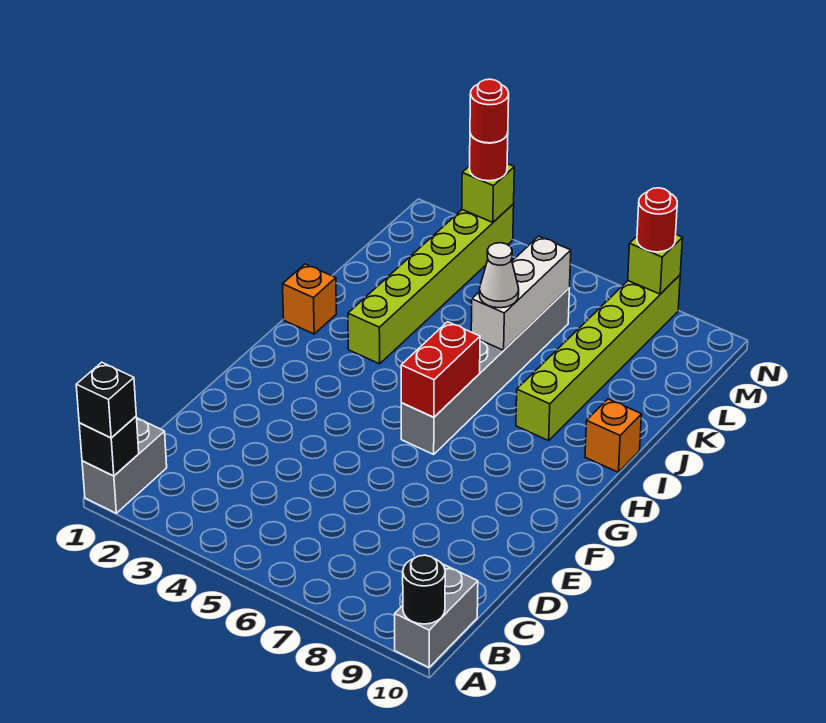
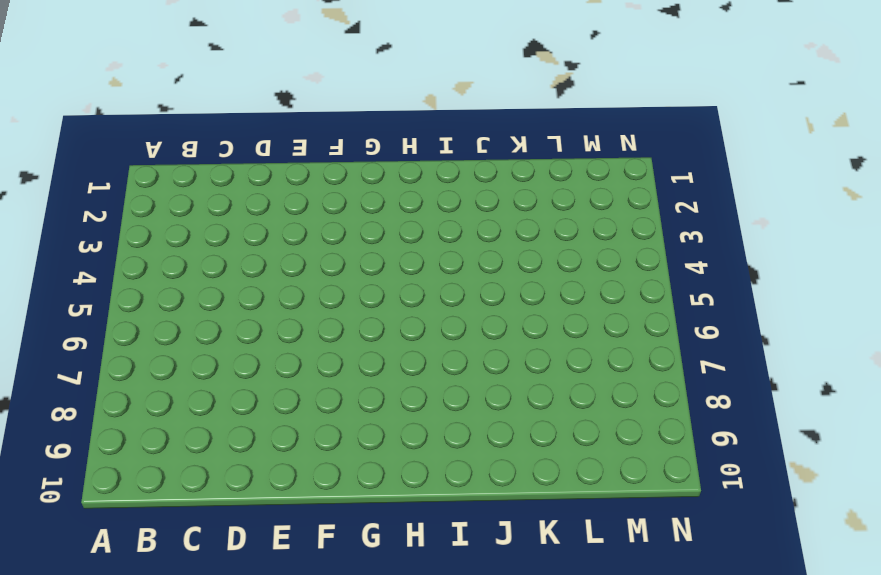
none -> grey brick A1:B1 level 1
none -> grey brick A10:B10 level 1
none -> grey brick G6:L6 level 1

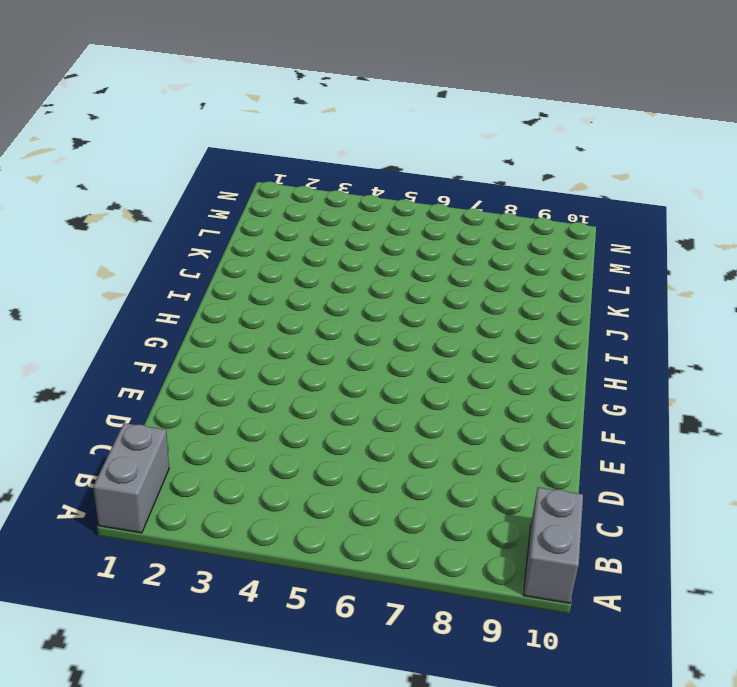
none -> grey brick G6:L6 level 1
none -> orange brick I1 level 1
none -> lime brick I3:N3 level 1

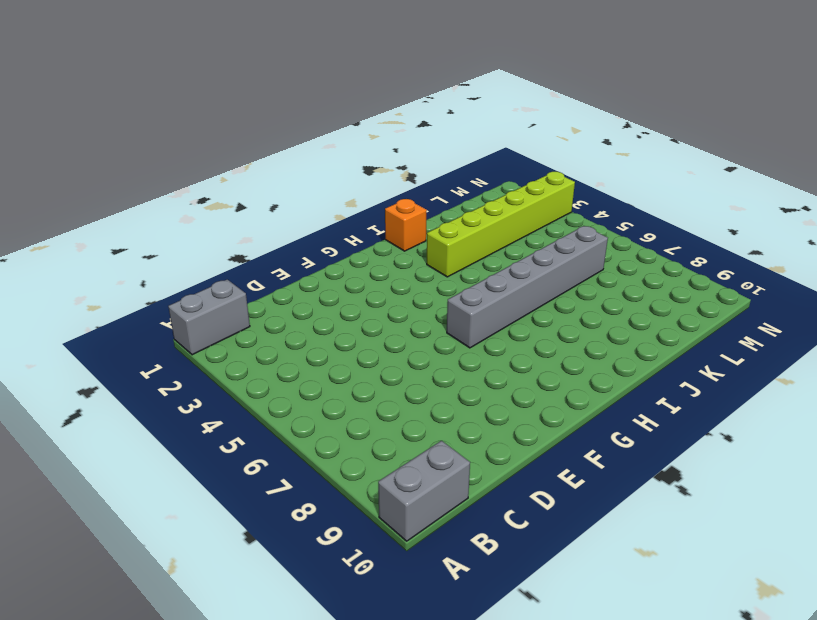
none -> lime brick I8:N8 level 1
none -> orange brick I10 level 1
none -> black brick A1 level 2

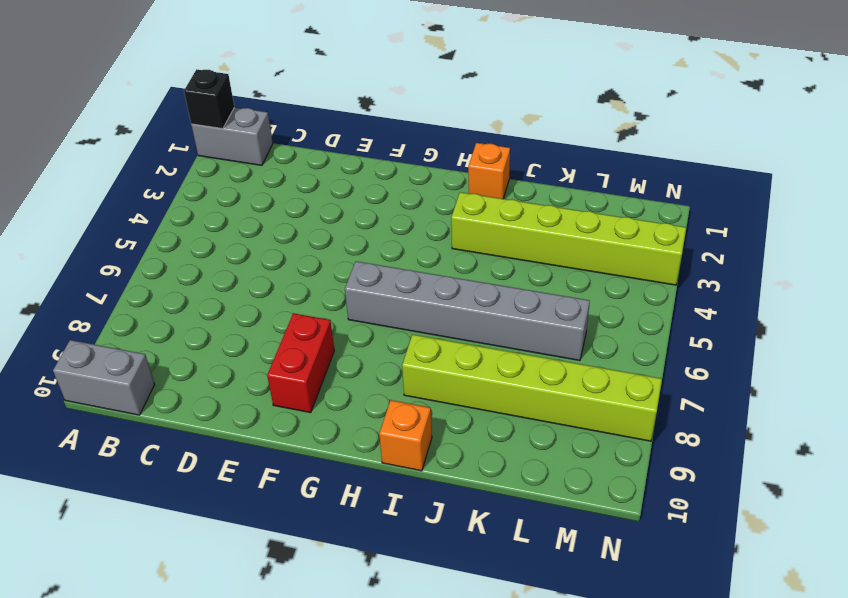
red brick F8:F9 level 1 -> red brick G6:H6 level 2
none -> black round brick A10 level 2
none -> white brick J6:L6 level 2
none -> lime brick N3 level 2

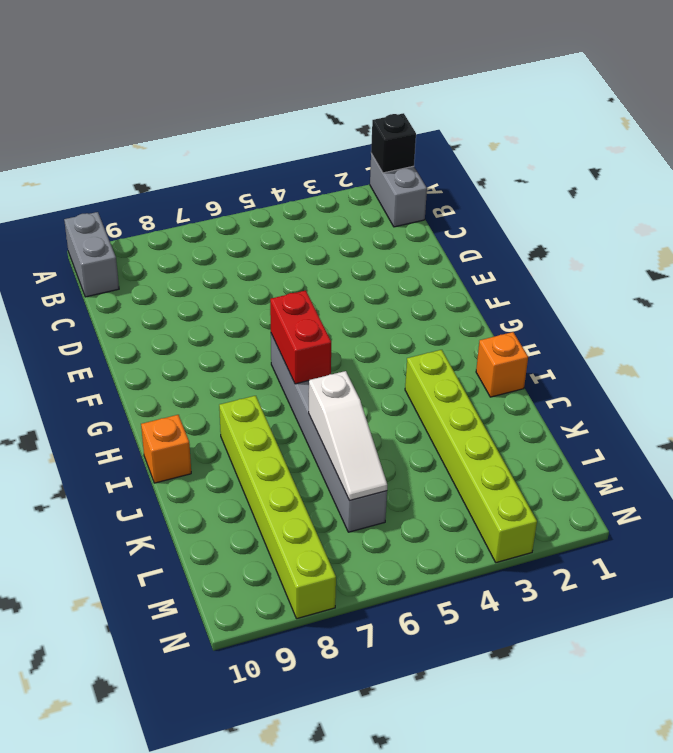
white slope J6:L6 level 2 top J -> white brick J6:L6 level 2
none -> black round brick A10 level 2
none -> lime brick N3 level 2
none -> lime brick N8 level 2

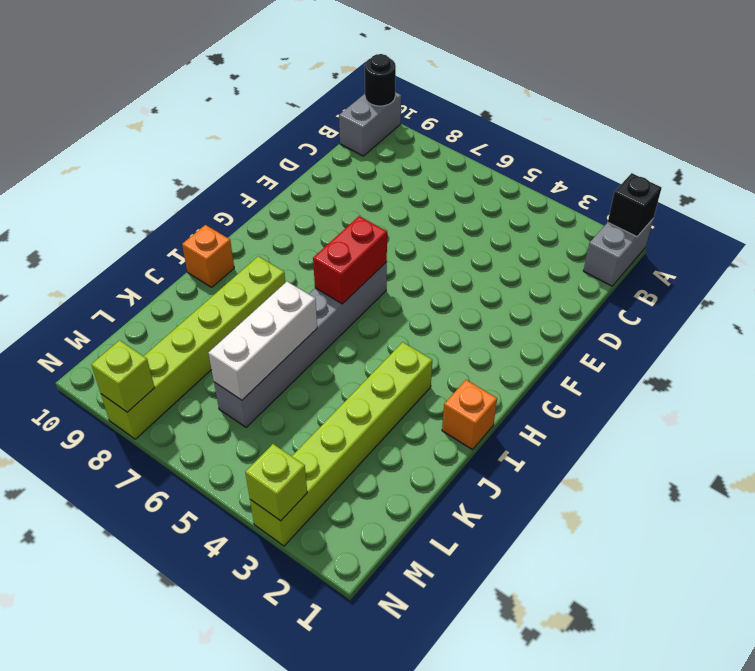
none -> black brick A1 level 3
none -> white cone J6 level 3
none -> red round brick N3 level 3

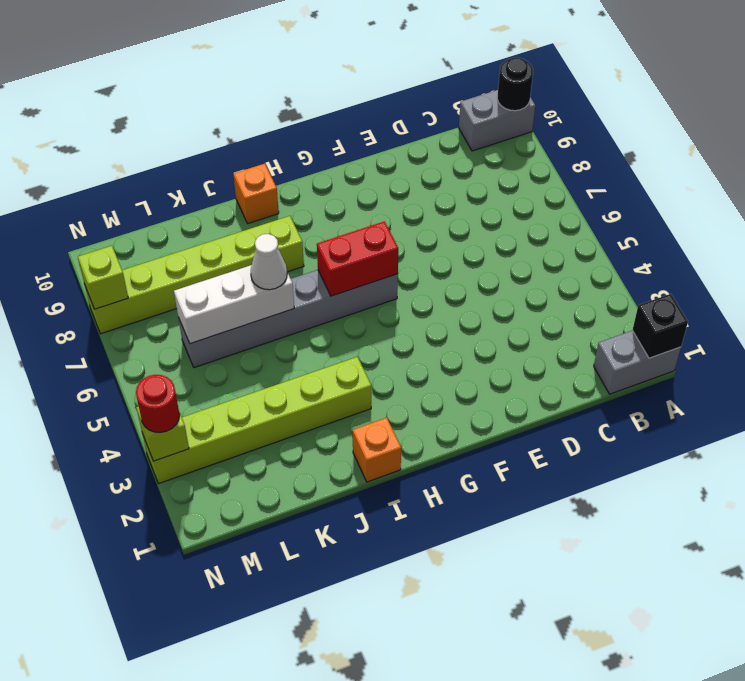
none -> black brick A1 level 3
none -> red round brick N8 level 3
none -> red round brick N3 level 4

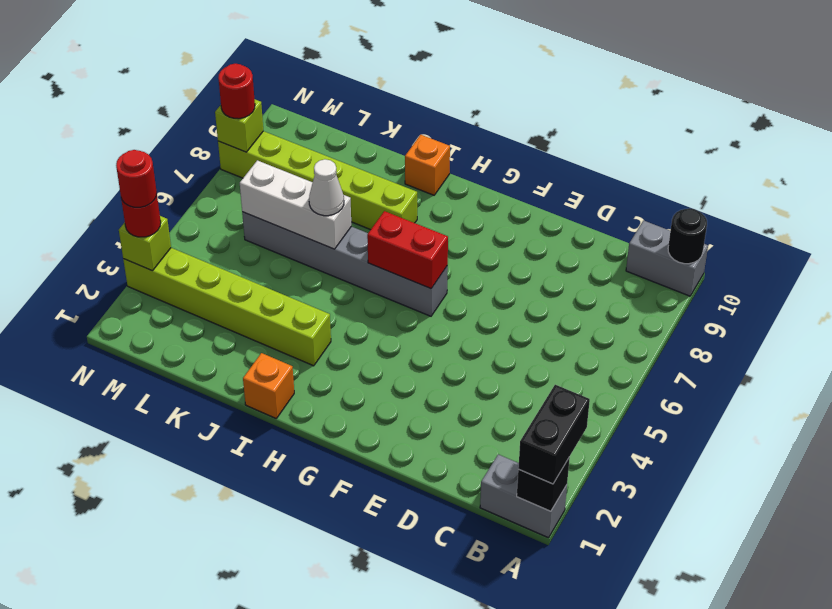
black brick A1:A2 level 3 -> black brick A1 level 3

